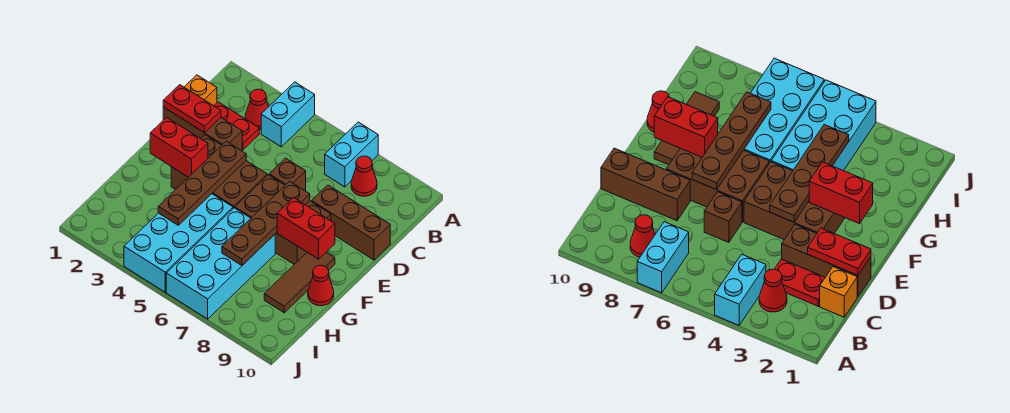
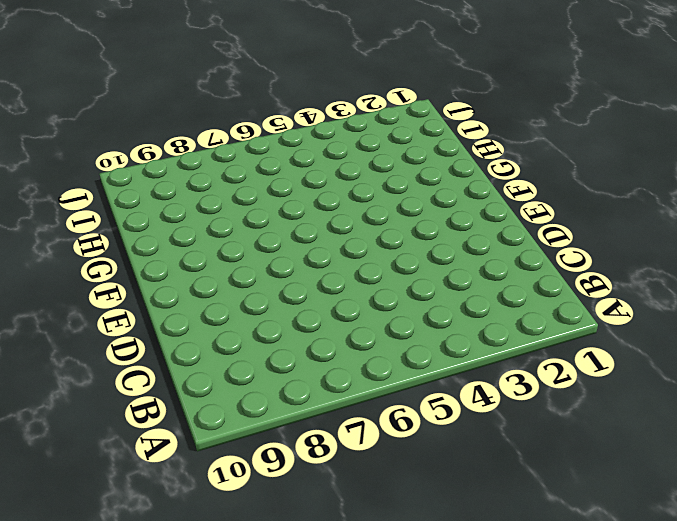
none -> cyan brick A4:B4 level 1
none -> cyan brick A7:B7 level 1
none -> red cone B3 level 1

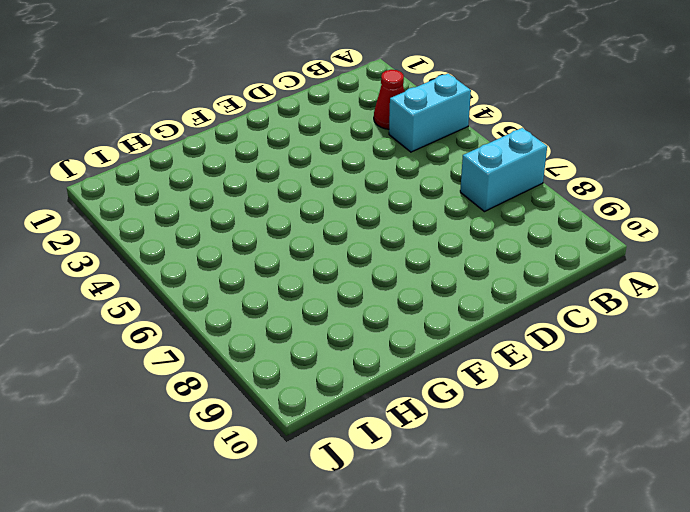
none -> red cone B8 level 1
none -> orange brick C1 level 1
none -> red plate C2:C3 level 1

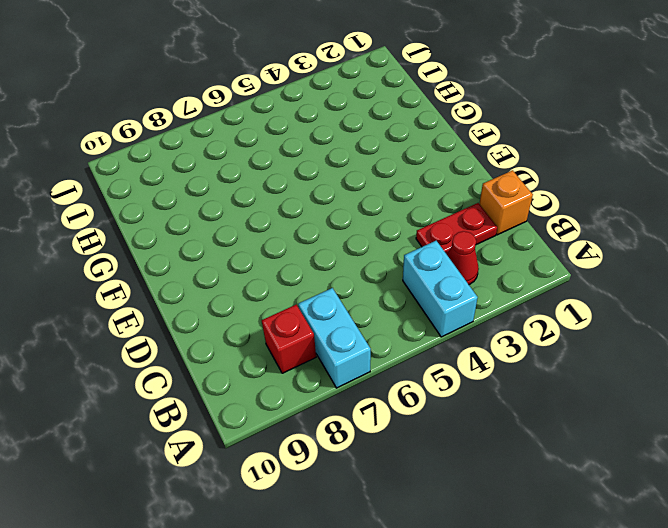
red brick B8 level 1 -> red cone B8 level 1
none -> brown brick D1:D3 level 1
none -> brown brick D6 level 1
none -> brown brick D8:D10 level 1

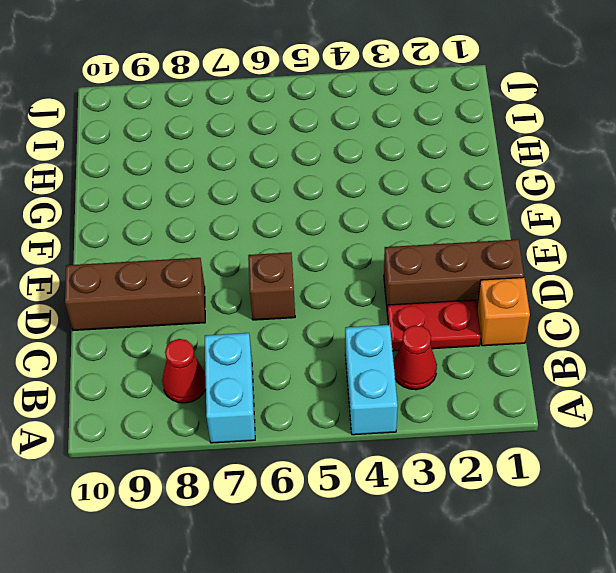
none -> brown brick E3:F5 level 1
none -> brown brick E6:F8 level 1
none -> brown tile F9:H9 level 1

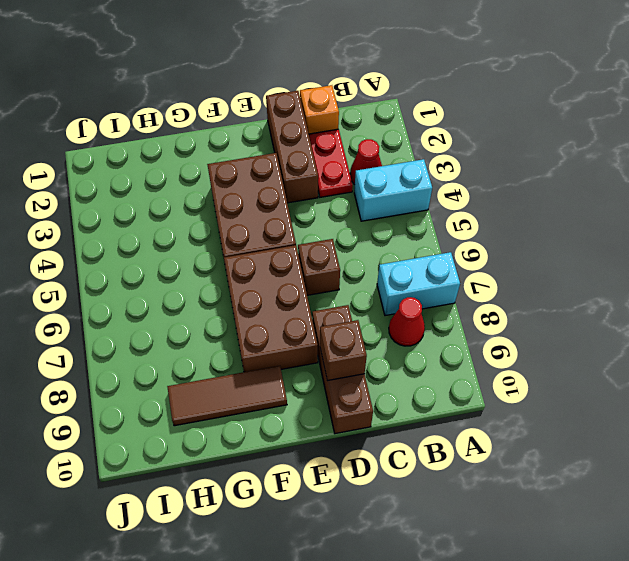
brown brick D9 level 2 -> none
none -> cyan brick G4:J5 level 1
none -> cyan brick G6:J7 level 1
none -> red cone G10 level 1

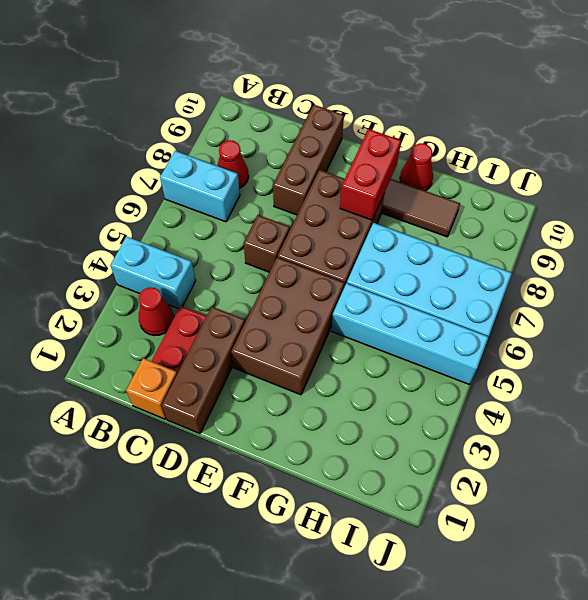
cyan brick G5:J5 level 1 -> cyan brick G4:J5 level 1
none -> red plate D1:D2 level 2
none -> brown plate E4:H4 level 2
none -> brown plate E7:H7 level 2

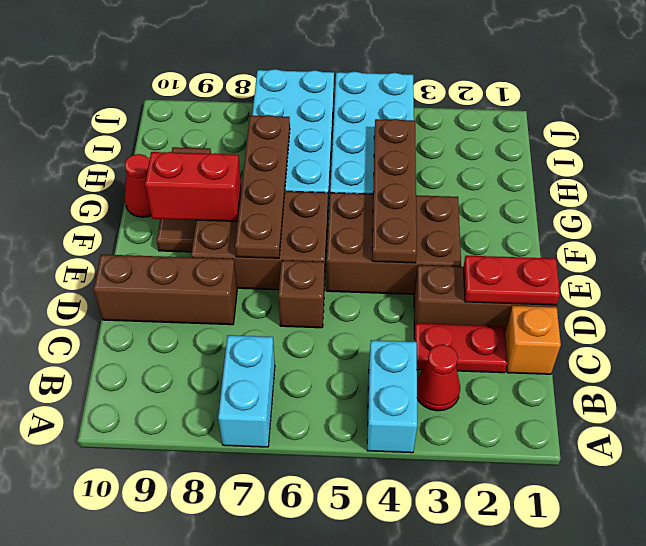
none -> red cone B8 level 1
none -> red brick F2:F3 level 2

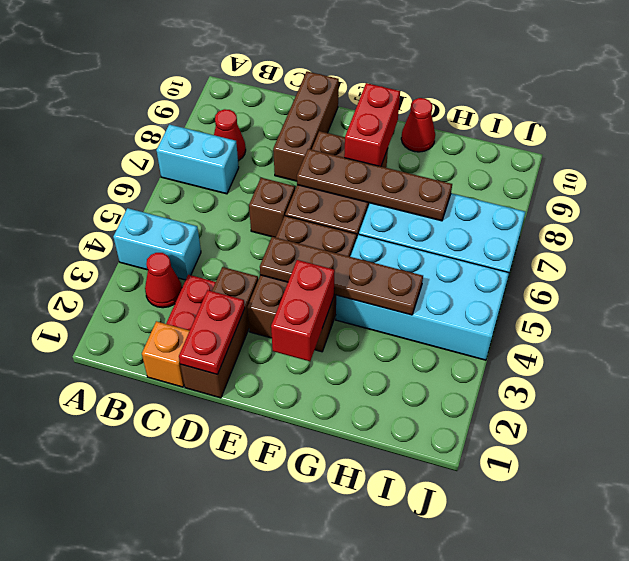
none -> brown tile F9:H9 level 1

